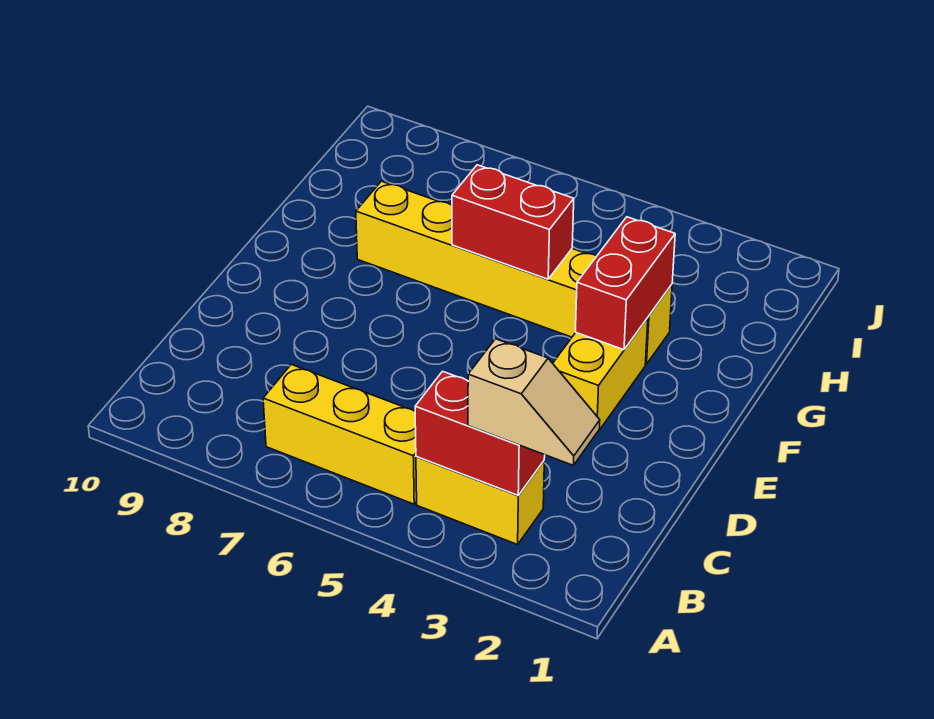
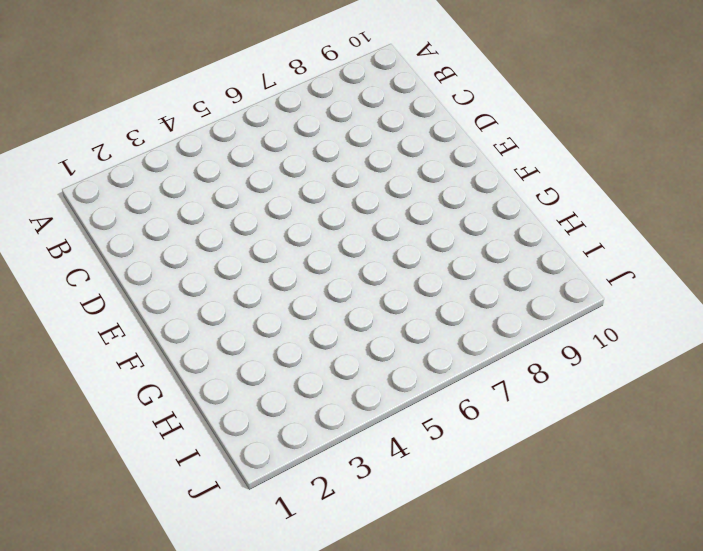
none -> yellow brick B3:B4 level 1
none -> yellow brick B5:B7 level 1

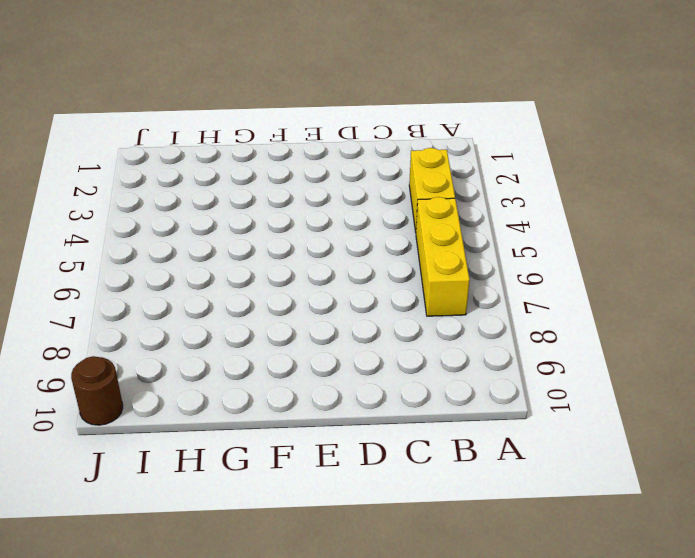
brown round brick J10 level 1 -> none
none -> yellow brick E3:F3 level 1
none -> yellow brick G3:G8 level 1

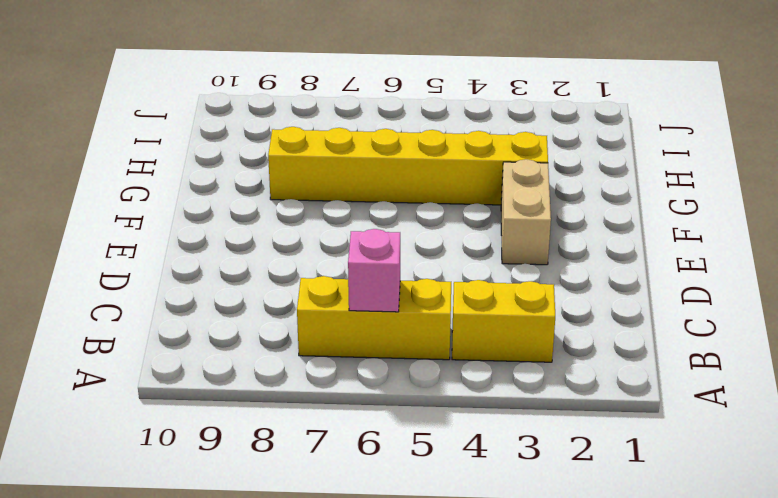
pink brick B6 level 2 -> none
tan brick E3:F3 level 1 -> yellow brick E3:F3 level 1
none -> red brick B3:B4 level 2
none -> red brick F3:G3 level 2

